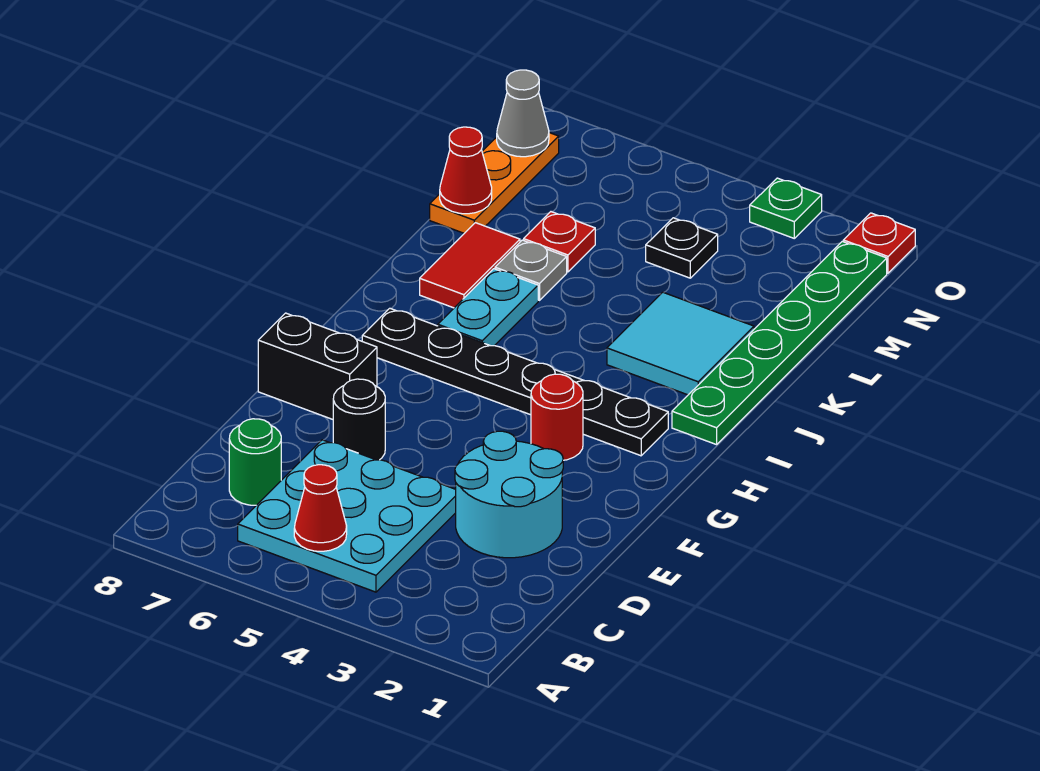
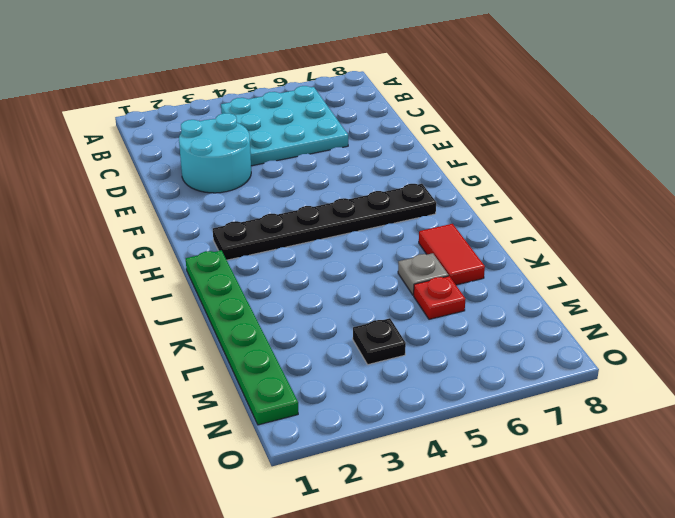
none -> green round brick C7 level 1
none -> black round brick E6 level 1
none -> black brick F7:F8 level 1

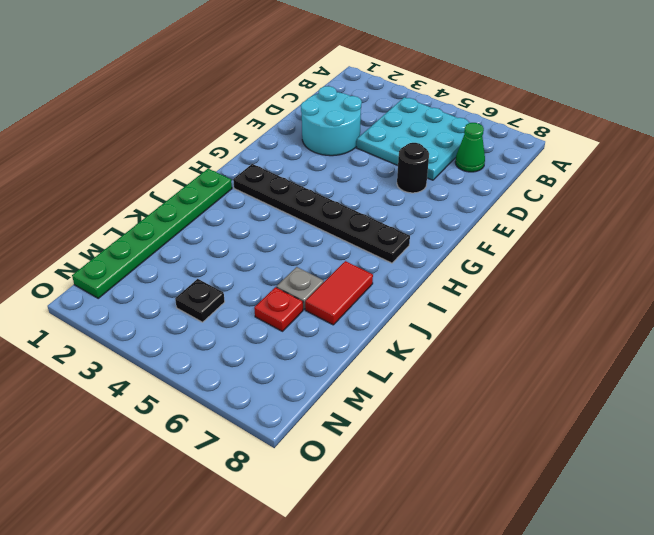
green cone C7 level 1 -> green round brick C7 level 1
none -> black brick F7:F8 level 1
none -> red round brick G3 level 1
none -> cyan plate I6:J6 level 1

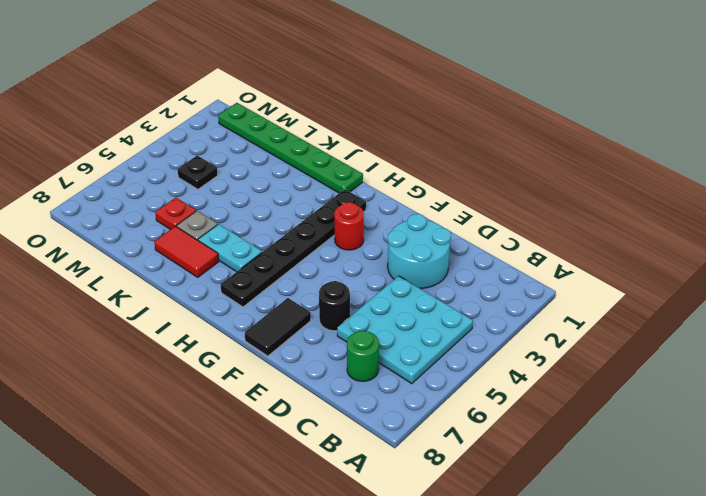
black tile F7:F8 level 1 -> black brick F7:F8 level 1
none -> cyan tile J2:K3 level 1
none -> orange plate L8:N8 level 1
none -> red plate O1 level 1

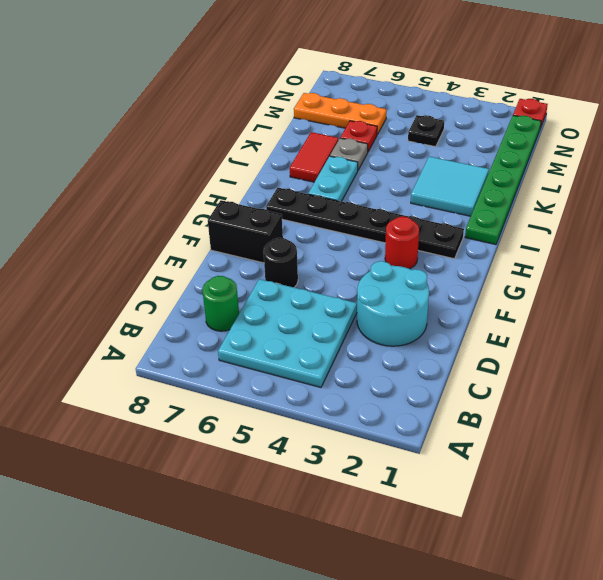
orange plate M6:M8 level 1 -> orange plate L8:N8 level 1
none -> green plate O3 level 1
none -> red cone B5 level 2
none -> red cone L8 level 2

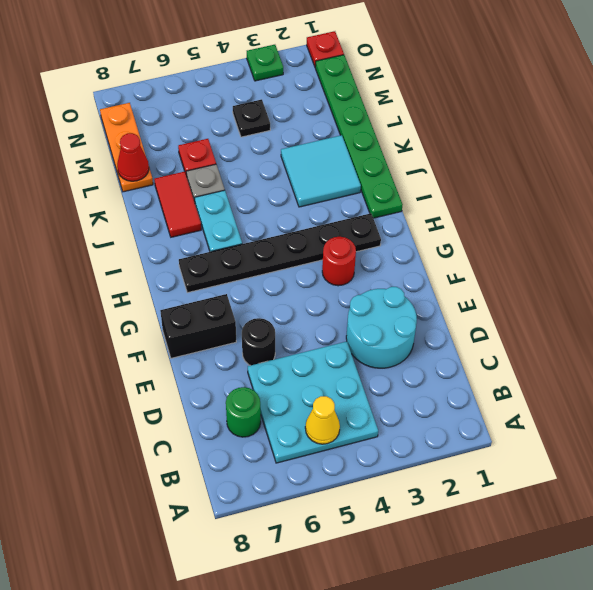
yellow cone B5 level 2 -> red cone B5 level 2
none -> grey cone N8 level 2

